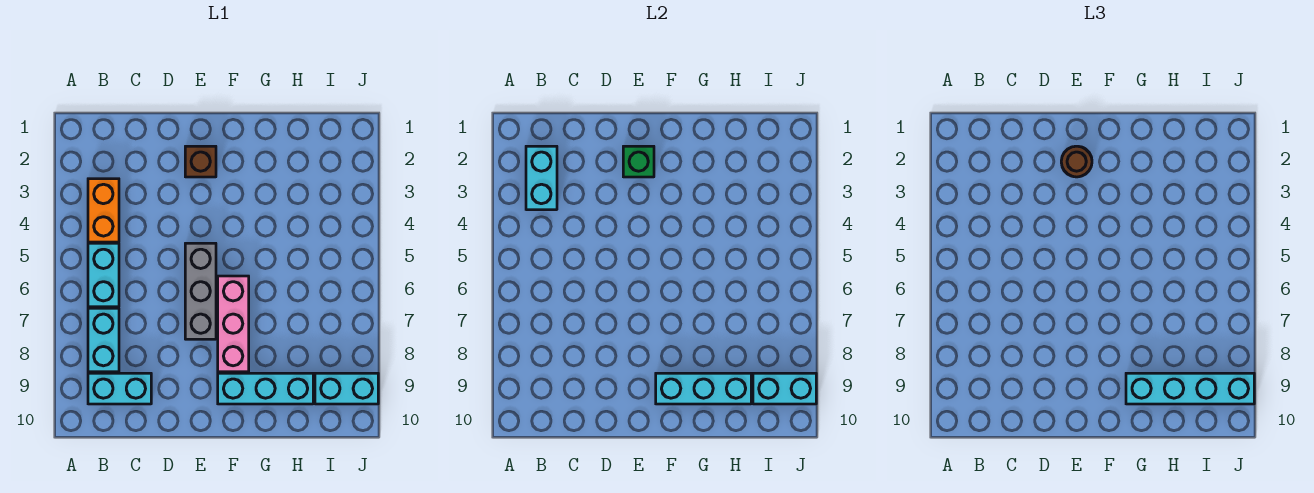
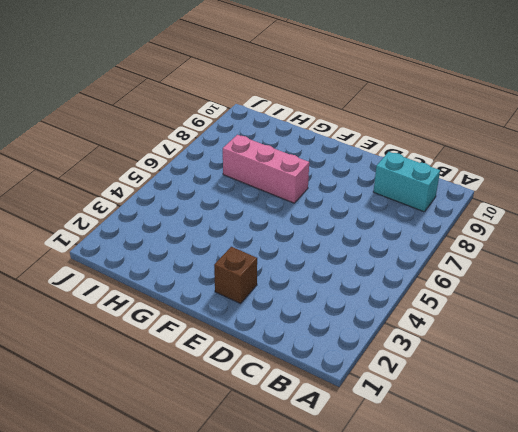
pink brick F7:H7 level 1 -> pink brick F6:F8 level 1
none -> orange brick B3:B4 level 1
none -> cyan brick B5:B6 level 1
none -> cyan brick B7:B8 level 1

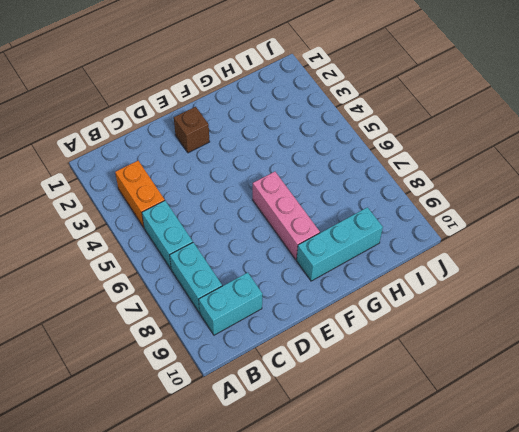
none -> grey brick E5:E7 level 1
none -> cyan brick I9:J9 level 1
none -> cyan brick B2:B3 level 2

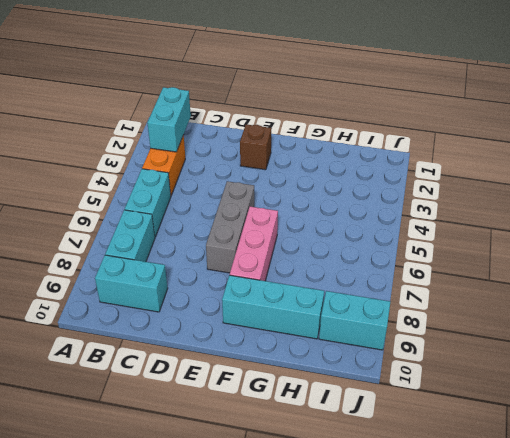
none -> green brick E2 level 2
none -> cyan brick F9:H9 level 2
none -> cyan brick I9:J9 level 2

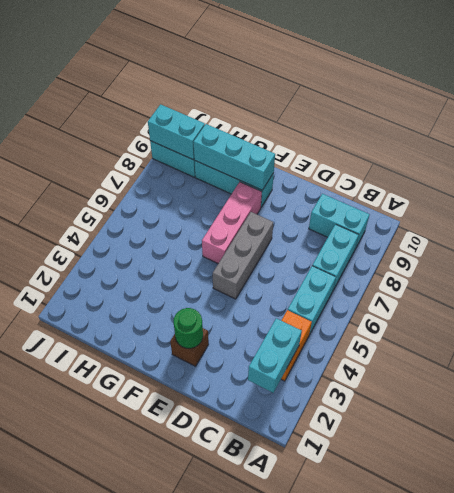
green round brick E2 level 2 -> green brick E2 level 2
none -> brown round brick E2 level 3
none -> cyan brick G9:J9 level 3

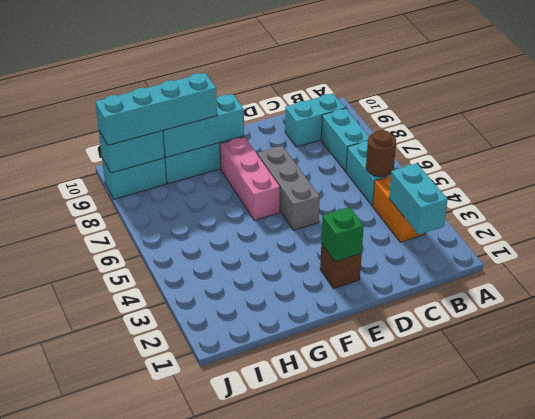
brown round brick B5 level 2 -> brown round brick E2 level 3

